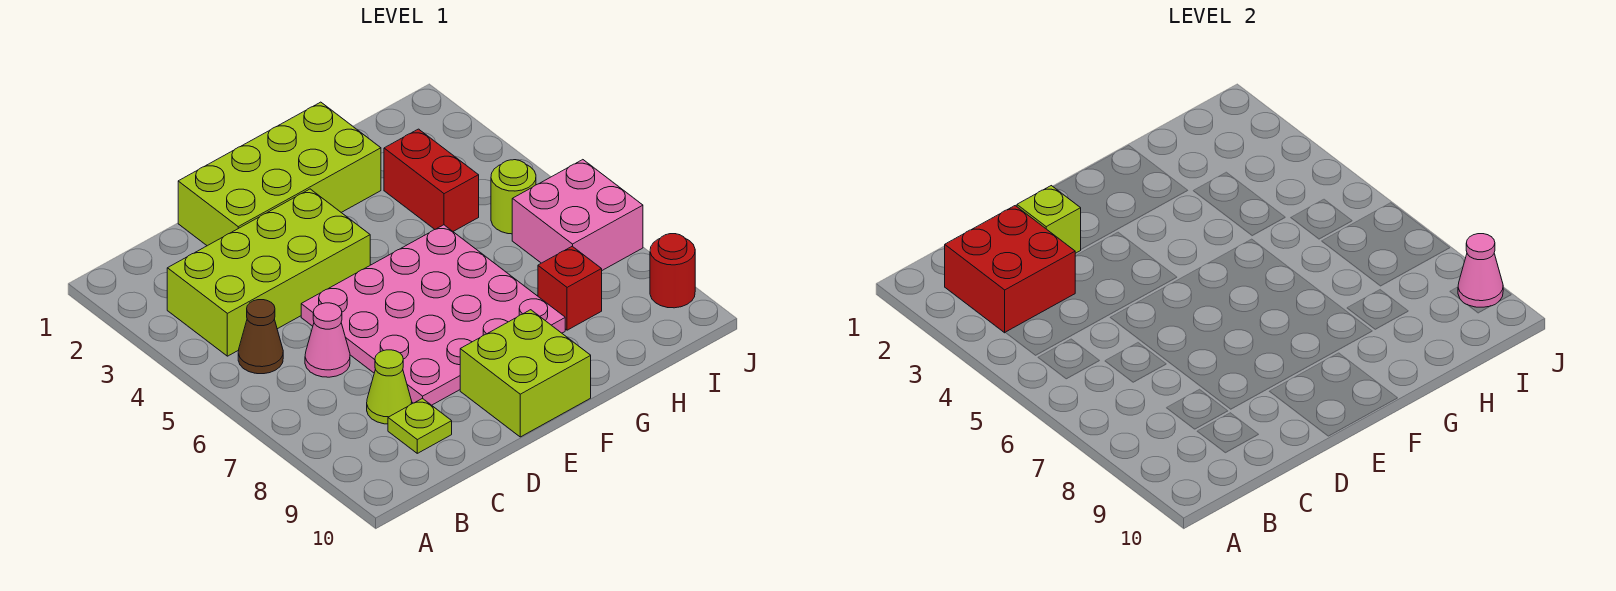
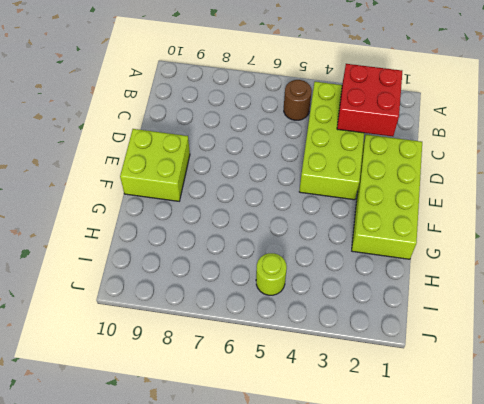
brown round brick B5 level 1 -> brown cone B5 level 1
none -> pink cone C6 level 1
none -> lime cone C8 level 1
none -> lime plate C9 level 1

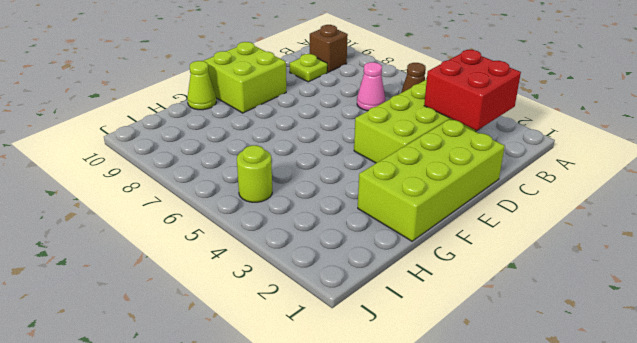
brown brick B9 level 1 -> none
lime cone G10 level 1 -> lime cone C8 level 1
none -> pink plate D5:G8 level 1
none -> red brick H3:H4 level 1
none -> red brick H8 level 1

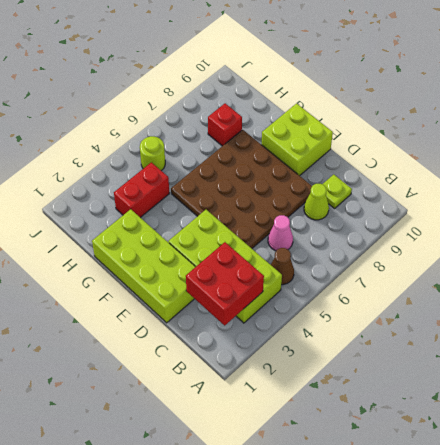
brown plate D5:G8 level 1 -> pink plate D5:G8 level 1
none -> pink brick I6:J7 level 1
none -> red round brick J9 level 1
none -> lime brick D2 level 2

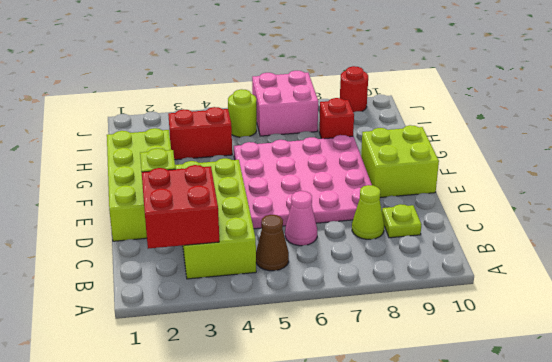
none -> pink cone J9 level 2

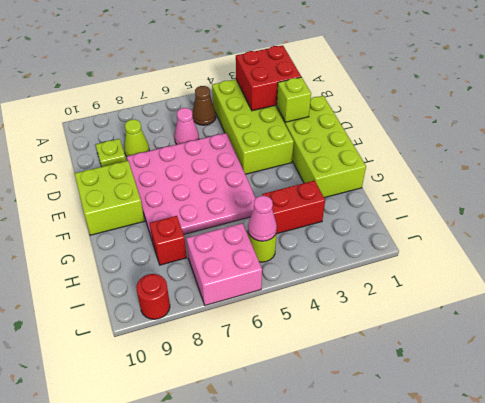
pink cone I5 level 2 -> pink cone J9 level 2

